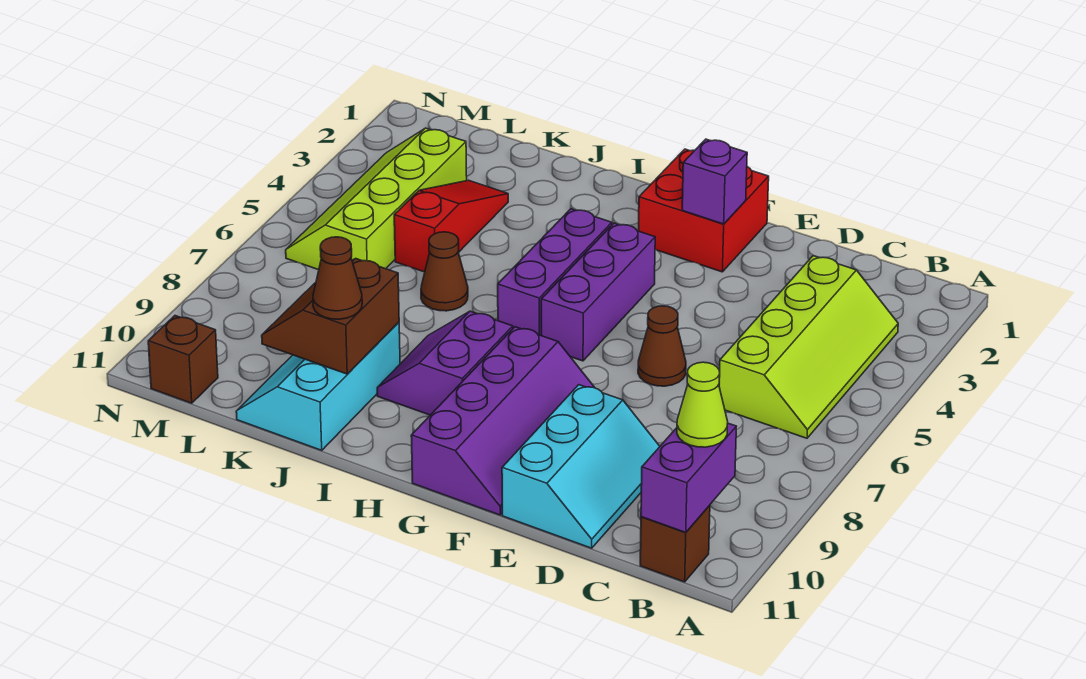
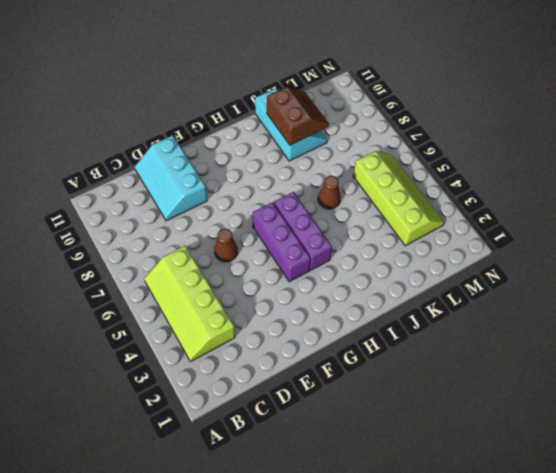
none -> brown brick B11 level 1
none -> red brick F1:G2 level 1
none -> purple slope F8:G11 level 1 top G

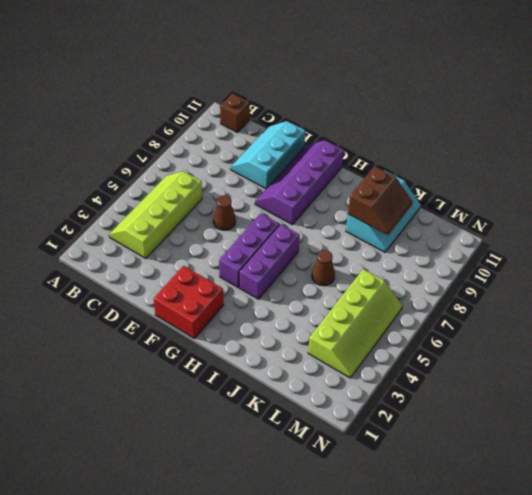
none -> purple slope H8:I9 level 1 top H
none -> red slope K3:K5 level 1 top 5
none -> brown brick M11 level 1

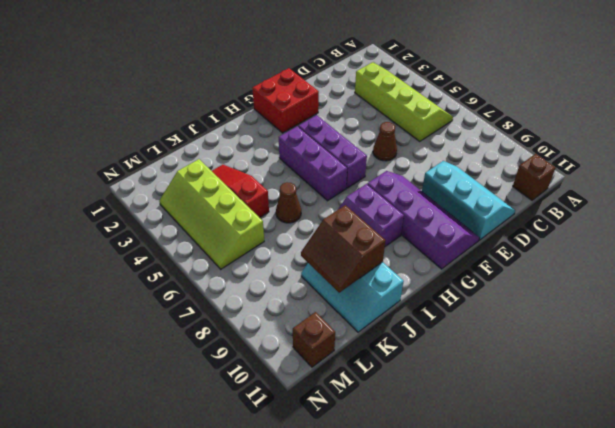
none -> purple brick B10:B11 level 2
none -> purple brick F2 level 2
none -> lime cone B10 level 3

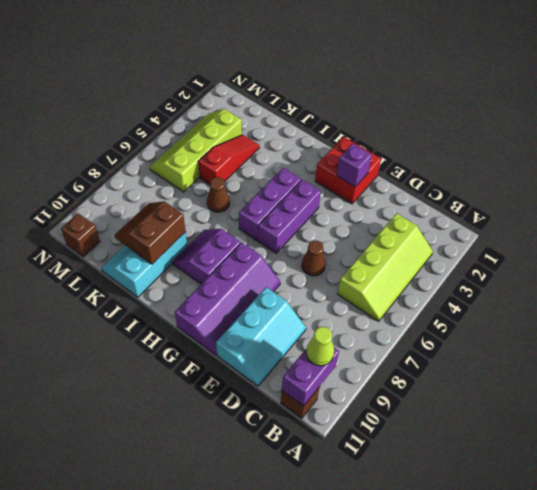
none -> brown cone J10 level 3

